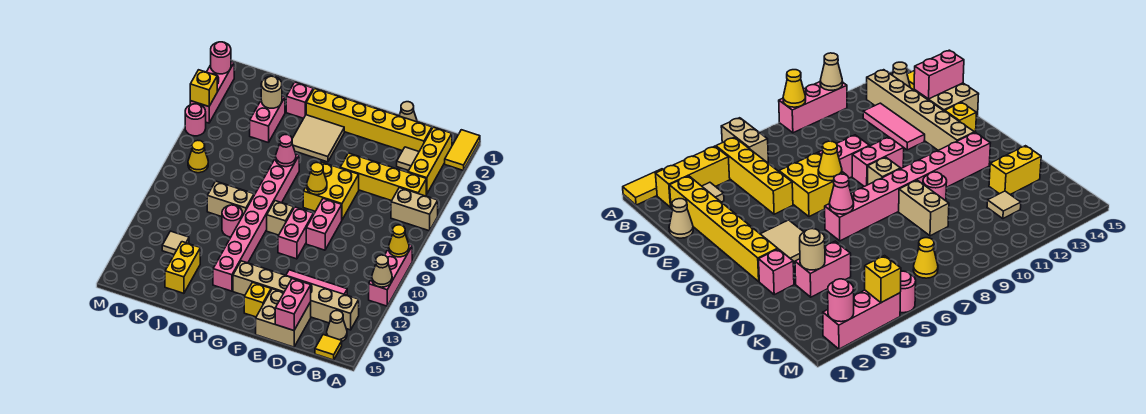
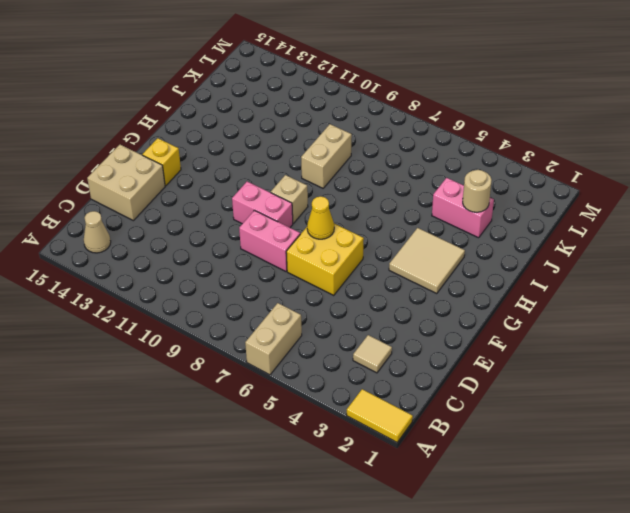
none -> pink brick A9:A11 level 1
none -> yellow brick B2:B4 level 1
none -> yellow brick B5:E5 level 1
none -> tan brick B13:G13 level 1

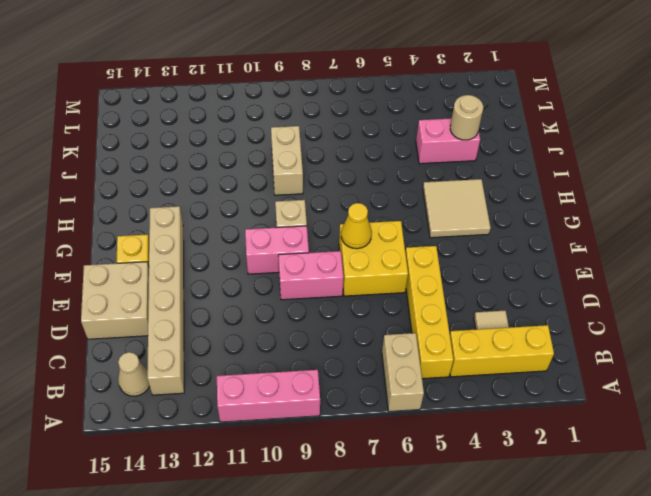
none -> yellow tile A1:A2 level 1
none -> yellow tile B15 level 1
none -> yellow brick C2:H2 level 1
none -> pink tile C12:E12 level 1

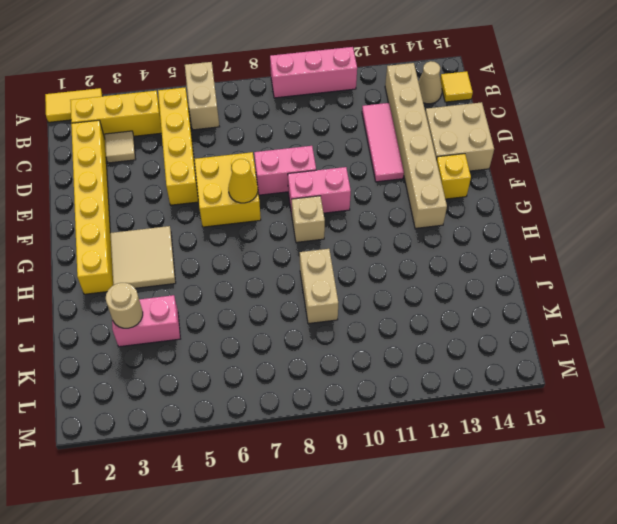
none -> tan cone D1 level 1
none -> pink brick H6:H13 level 1
none -> pink brick I2 level 1
none -> pink round brick I10 level 1

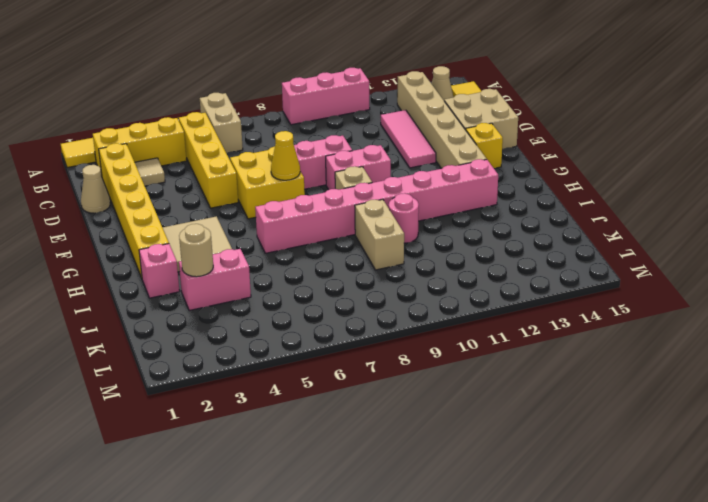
none -> yellow brick J13:J14 level 1
none -> tan tile K12 level 1
none -> yellow cone L7 level 1
none -> pink brick M2:M4 level 1

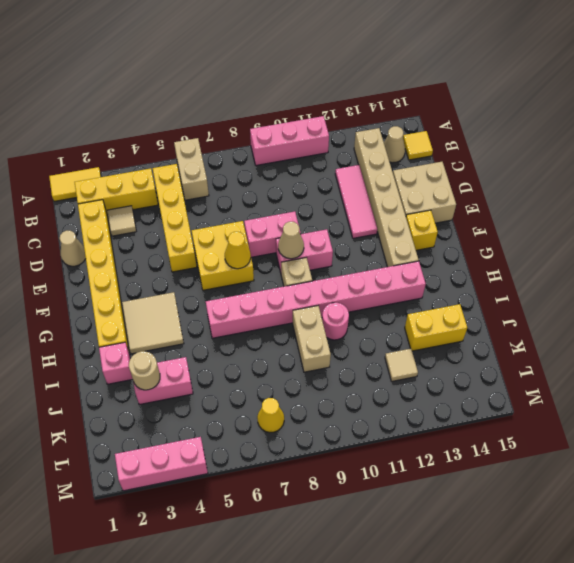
tan cone F9 level 2 -> tan cone A11 level 2
none -> pink round brick M5 level 1
none -> yellow cone A9 level 2
none -> pink brick D14:D15 level 2
none -> pink cone H6 level 2

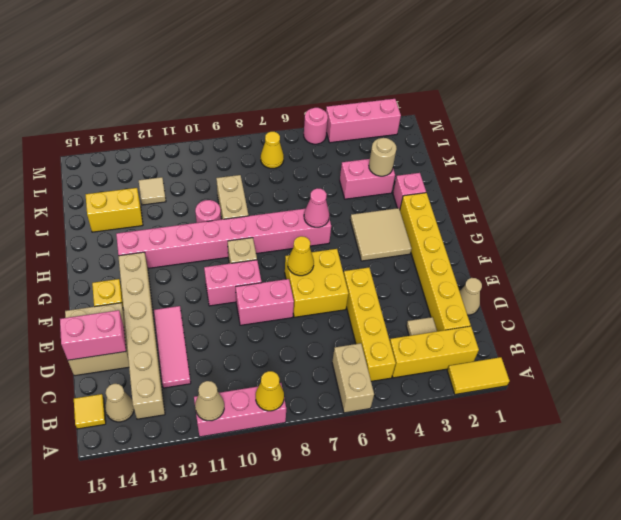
none -> pink round brick M2 level 2
none -> yellow brick M4 level 2

